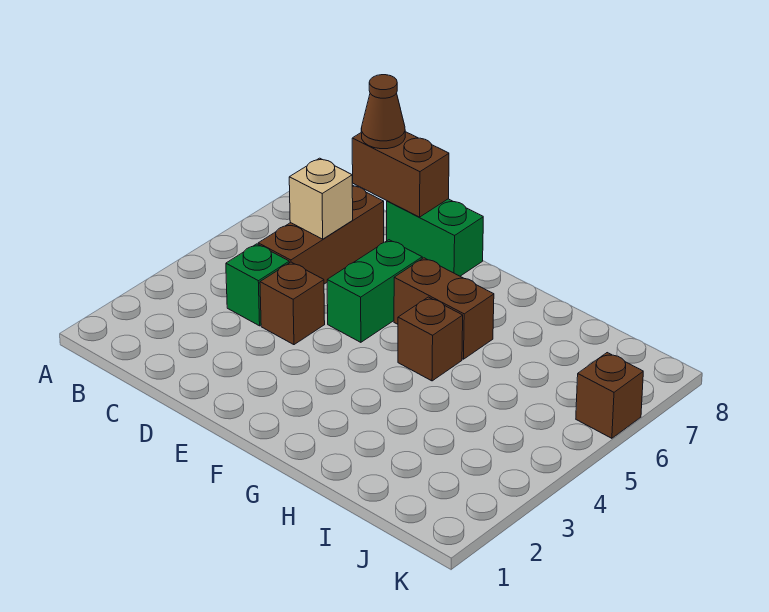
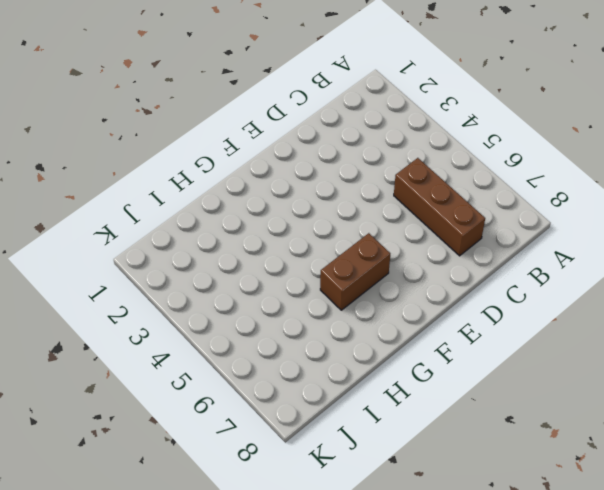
none -> green brick C4 level 1
none -> brown brick D4 level 1

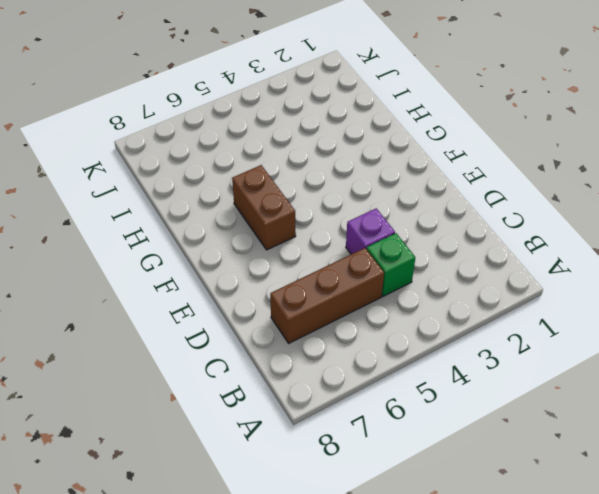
purple brick D4 level 1 -> brown brick D4 level 1
none -> green brick D8:E8 level 1
none -> green brick E5:E6 level 1

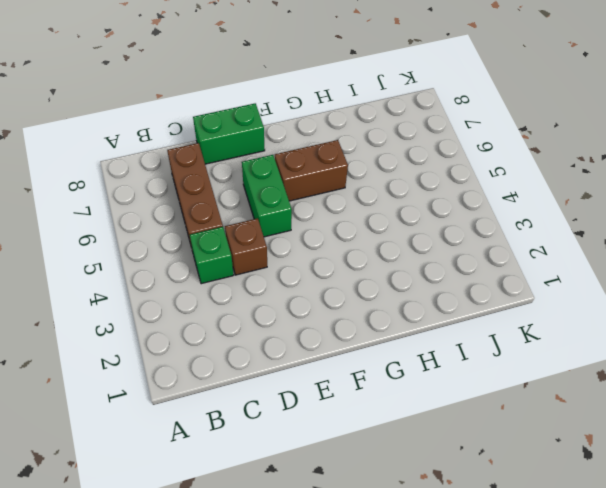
none -> brown brick G5 level 1
none -> brown brick K6 level 1

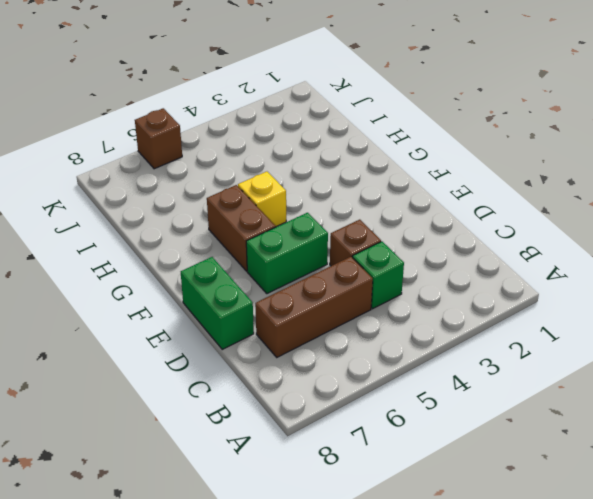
yellow brick G5 level 1 -> brown brick G5 level 1
none -> tan brick C6 level 2
none -> brown brick C8:D8 level 2

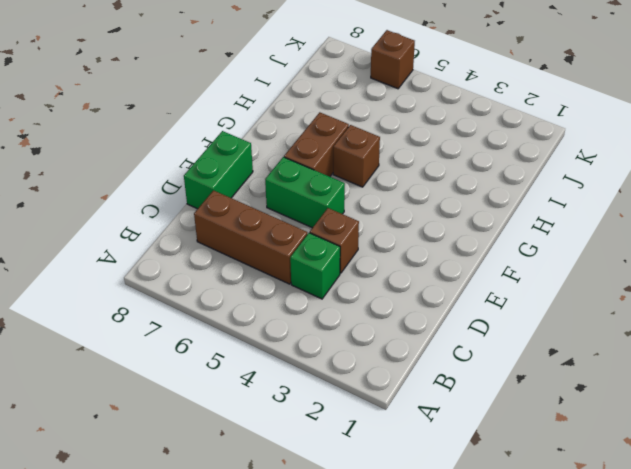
none -> tan brick C6 level 2
none -> brown brick C8:D8 level 2

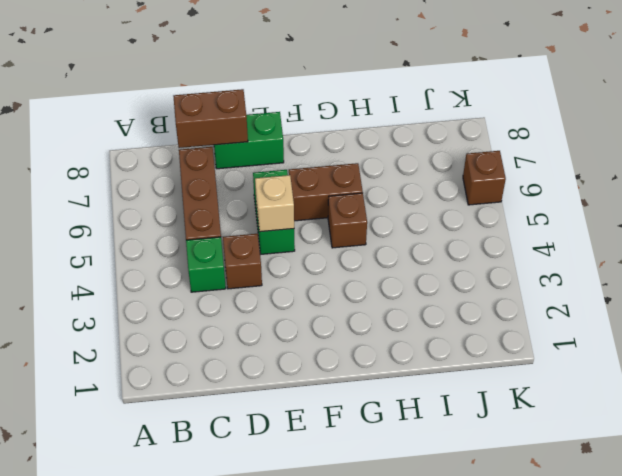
tan brick E5 level 2 -> tan brick C6 level 2
none -> brown cone C8 level 3

